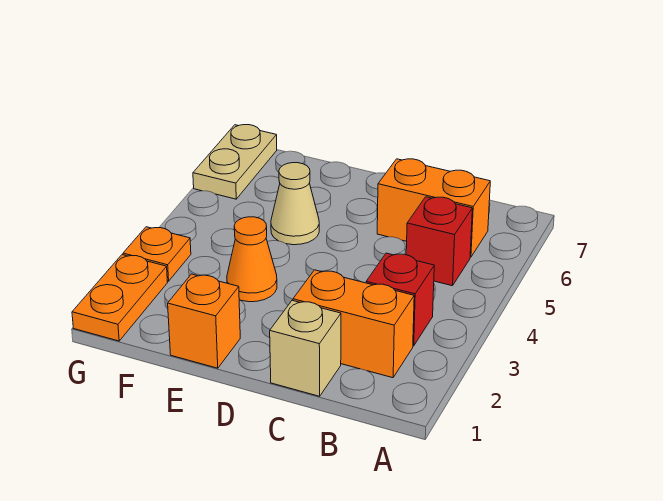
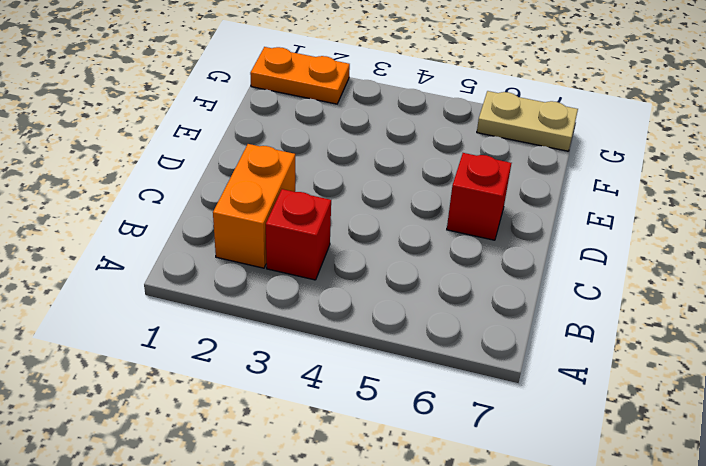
red brick D6 level 1 -> red brick B5 level 1
none -> orange brick B6:C6 level 1
none -> tan brick C1 level 1

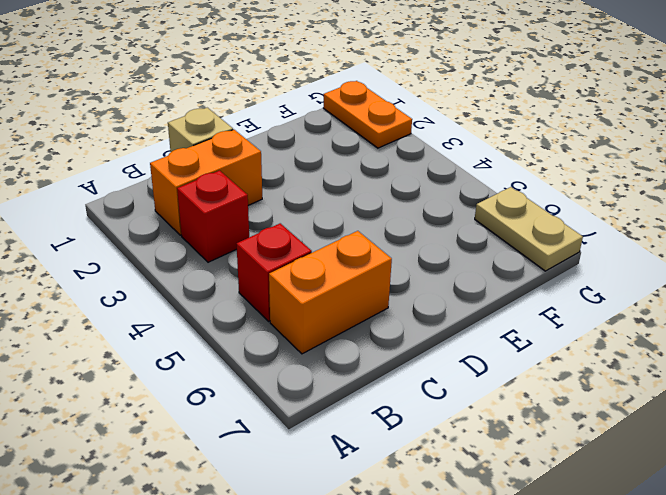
none -> orange brick E1 level 1
none -> orange cone E3 level 1

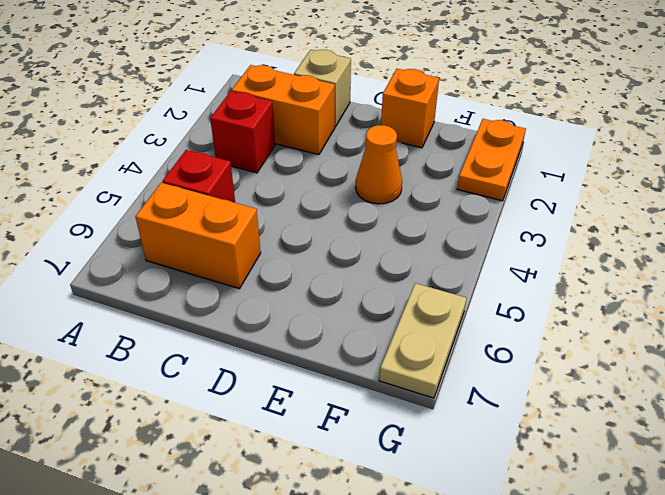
none -> tan cone E5 level 1
none -> orange plate G3 level 1

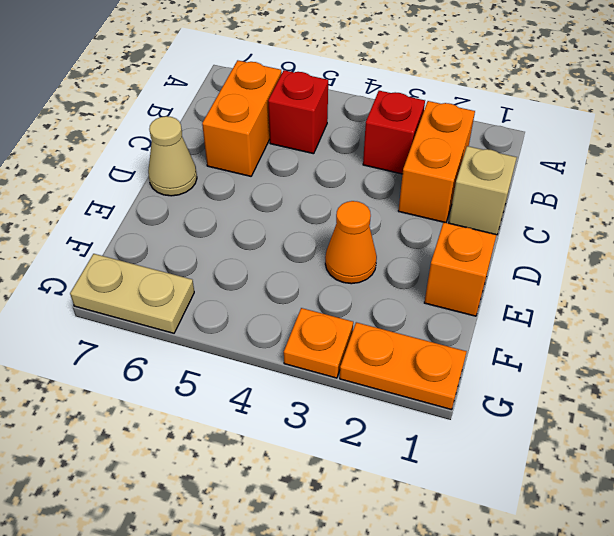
tan cone D7 level 1 -> tan cone E5 level 1

